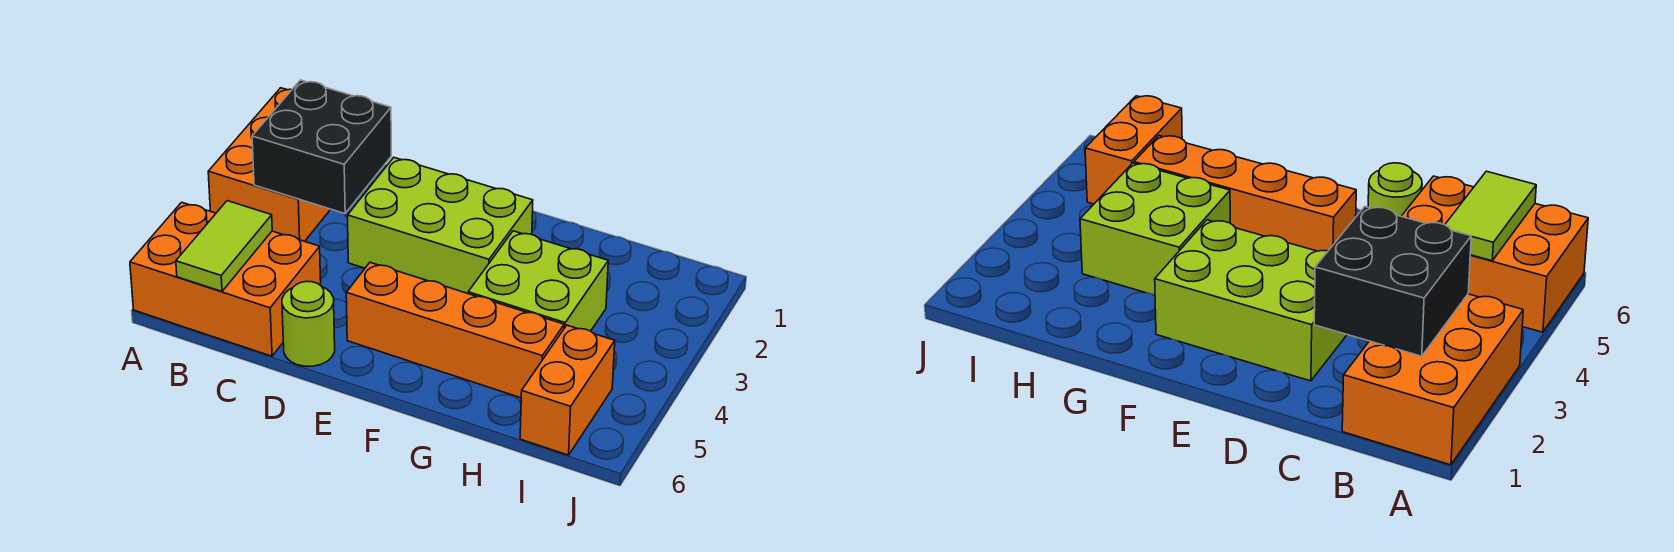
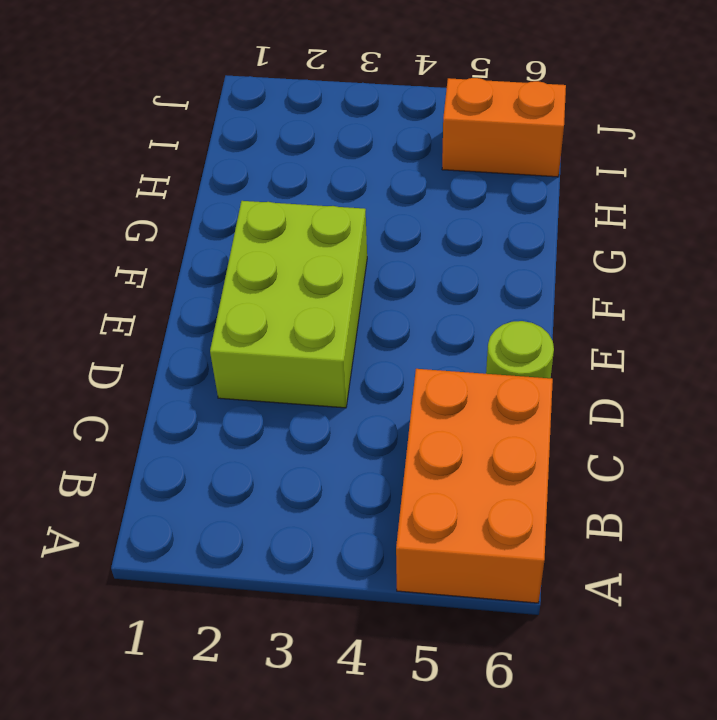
none -> orange brick A1:B3 level 1
none -> orange brick E5:H5 level 1

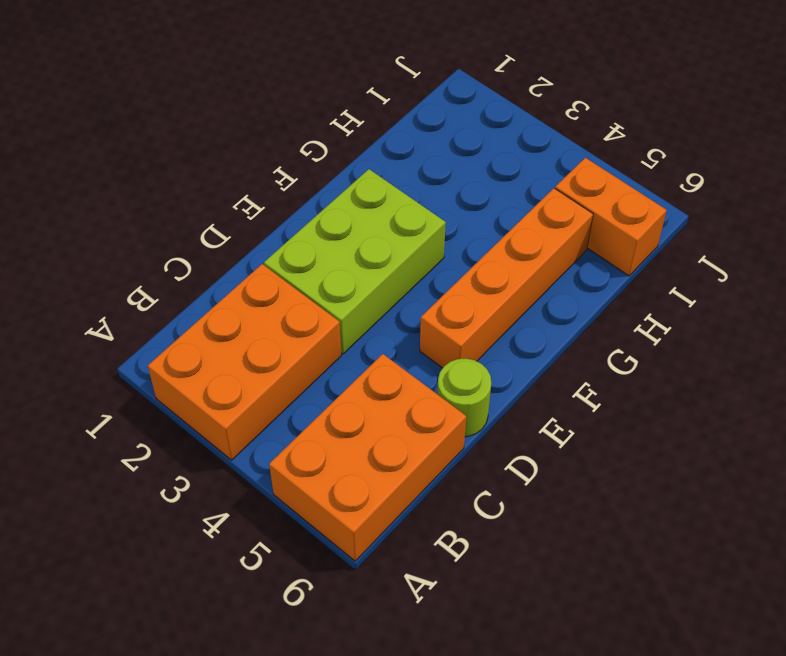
orange brick A2:C3 level 1 -> orange brick A1:B3 level 1
none -> lime brick G3:H4 level 1
none -> black brick B2:C3 level 2

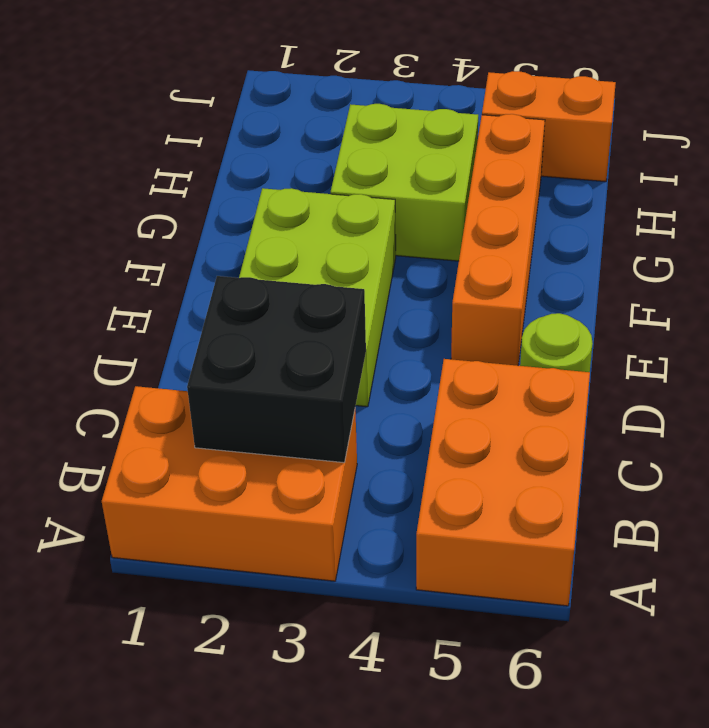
none -> lime tile B5:B6 level 2

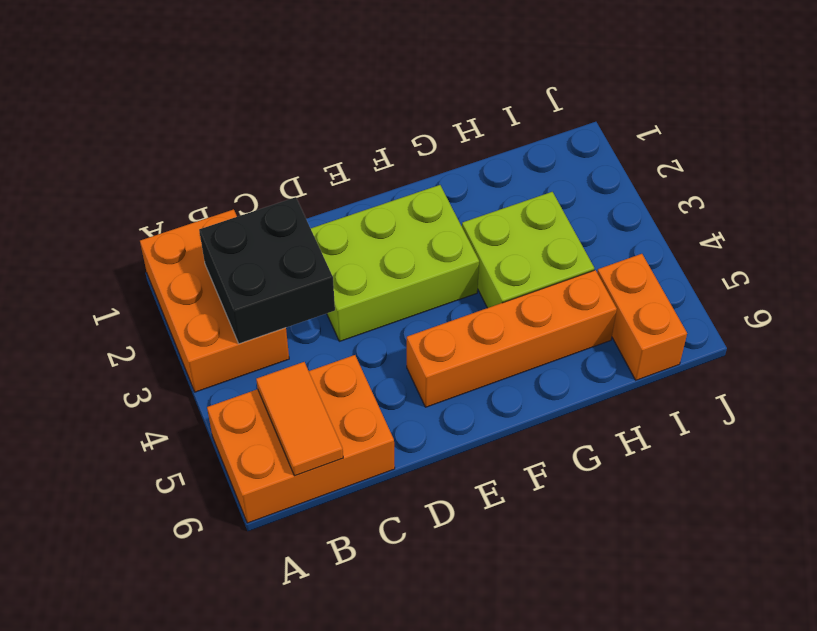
orange tile B5:B6 level 2 -> lime tile B5:B6 level 2
none -> lime round brick D6 level 1

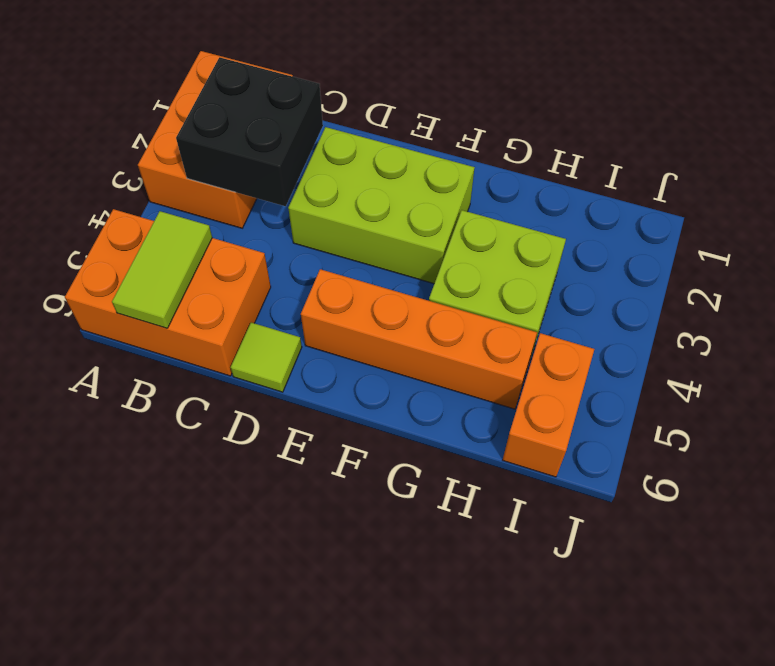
lime tile D6 level 1 -> lime round brick D6 level 1

